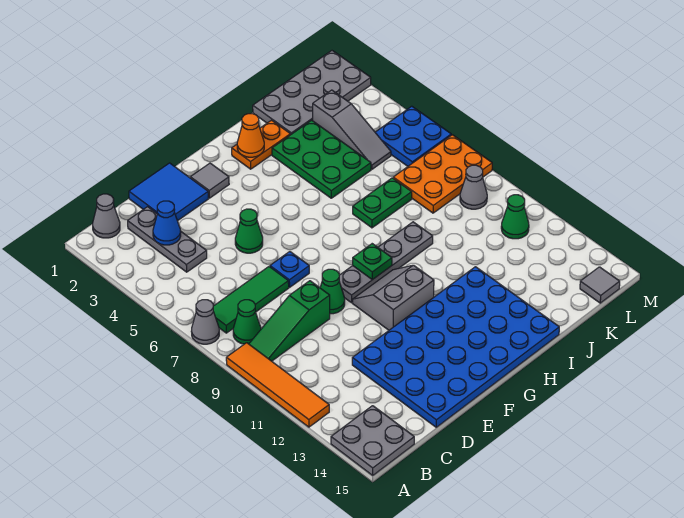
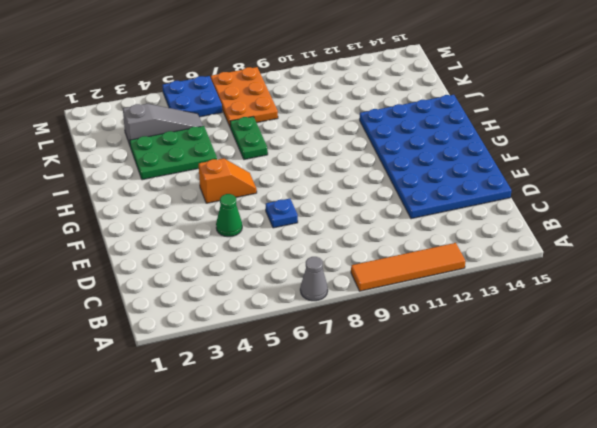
orange slope G5:G6 level 1 top 5 -> none
none -> grey plate A14:B15 level 1
none -> grey cone B1 level 1
none -> green tile B7:D7 level 1

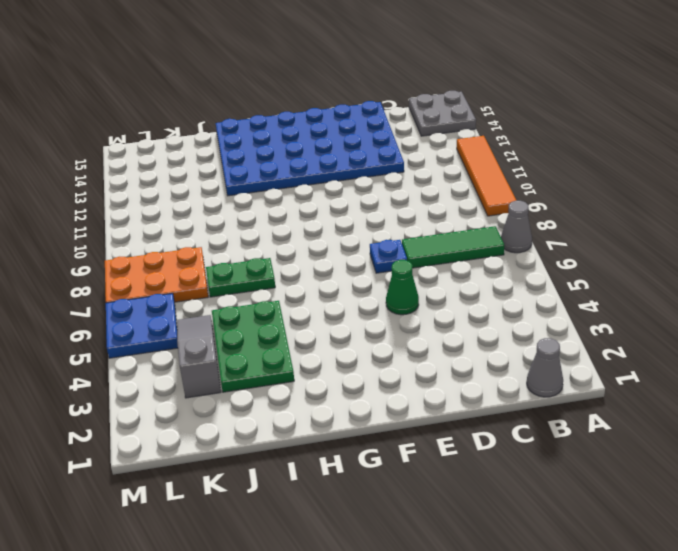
none -> green cone B8 level 1
none -> green slope B9:D9 level 1 top D
none -> grey plate C2:C4 level 1

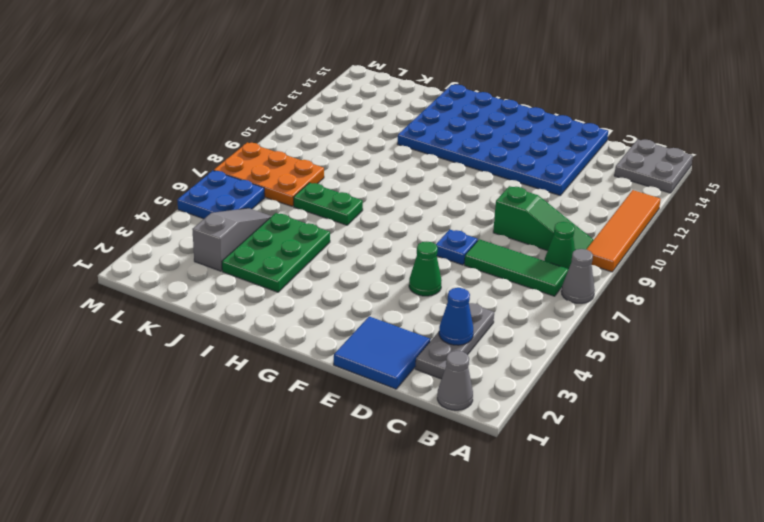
none -> green cone E9 level 1
none -> grey tile F2 level 1
none -> grey plate F9:I9 level 1

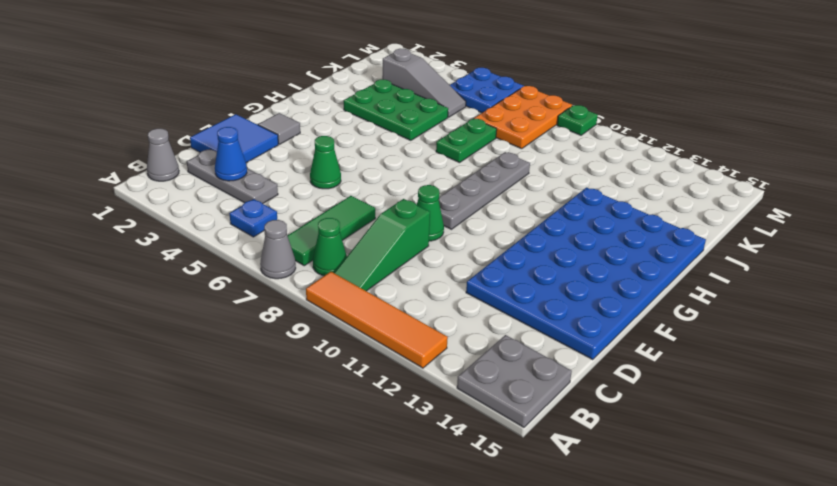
blue plate B5 level 1 -> blue plate E7 level 1
green plate M9 level 1 -> green plate G9 level 2
none -> grey slope F10:G11 level 1 top 11
none -> orange plate H2:I2 level 1
none -> grey plate J1:M2 level 1

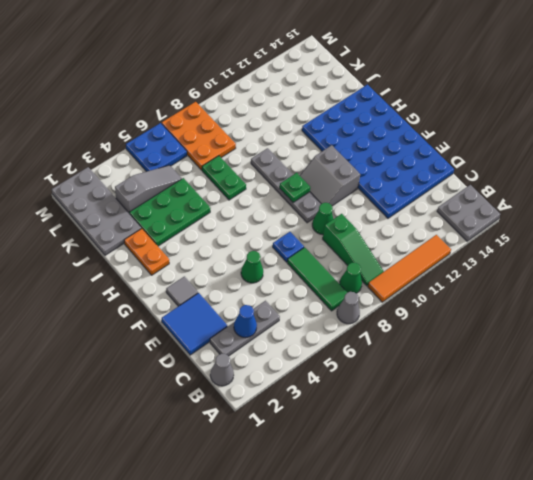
none -> grey cone L9 level 1
none -> green cone L11 level 1
none -> grey tile L15 level 1

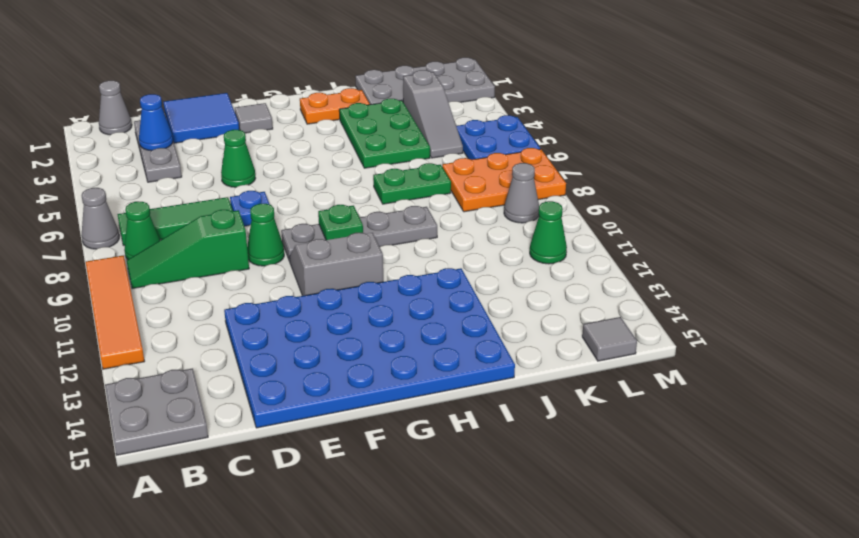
none -> orange cone H2 level 2

